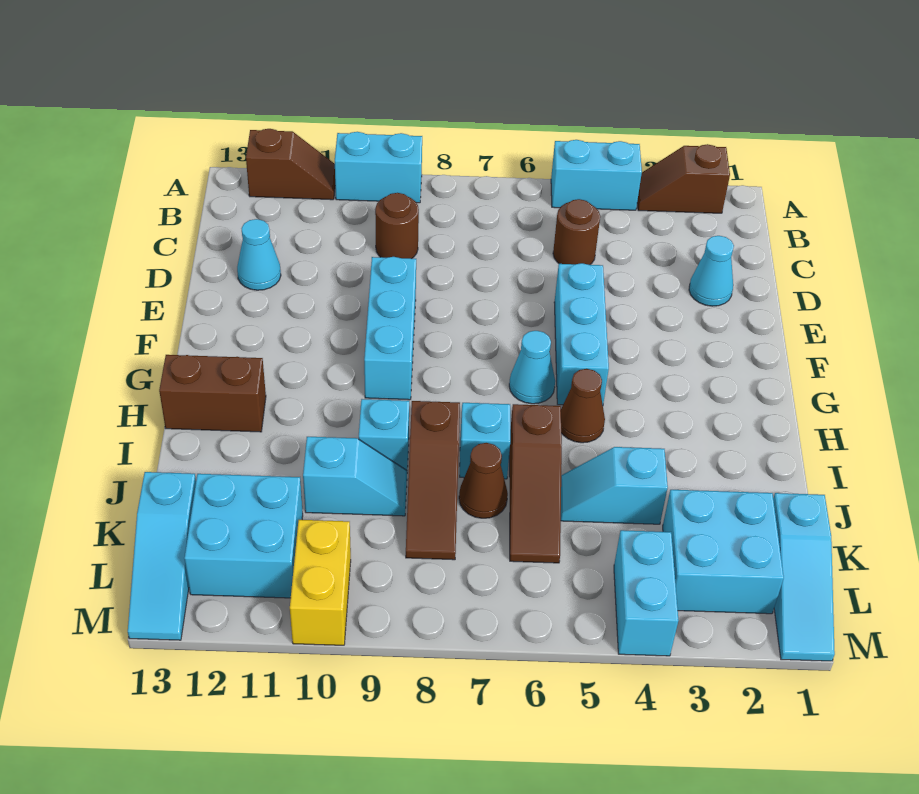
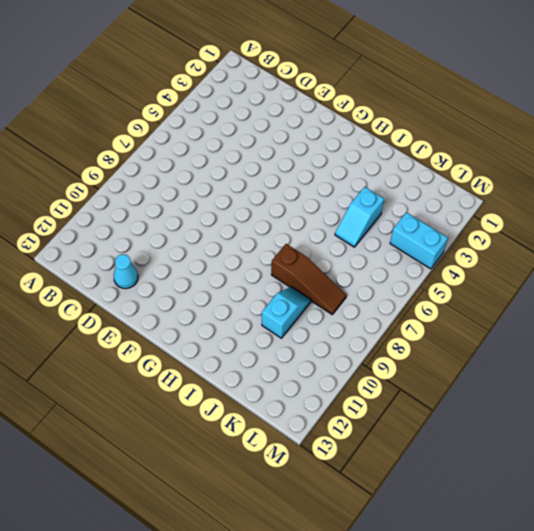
none -> brown slope A2:A3 level 1 top 2
none -> cyan brick A4:A5 level 1
none -> cyan brick A9:A10 level 1

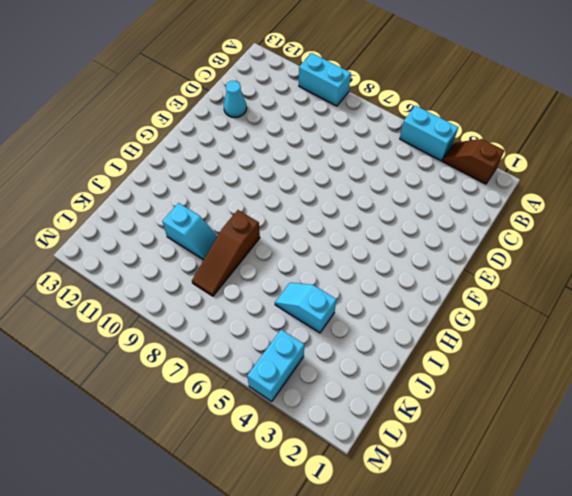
none -> brown slope A11:A12 level 1 top 12
none -> brown round brick C5 level 1
none -> brown round brick C9 level 1

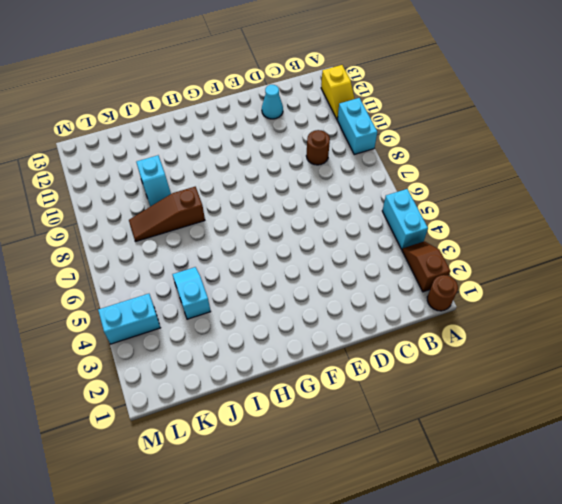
brown round brick A1 level 1 -> brown round brick C5 level 1
yellow slope A11:A12 level 1 top 12 -> brown slope A11:A12 level 1 top 12
none -> cyan cone D2 level 1
none -> cyan brick E5:G5 level 1
none -> cyan brick E9:G9 level 1

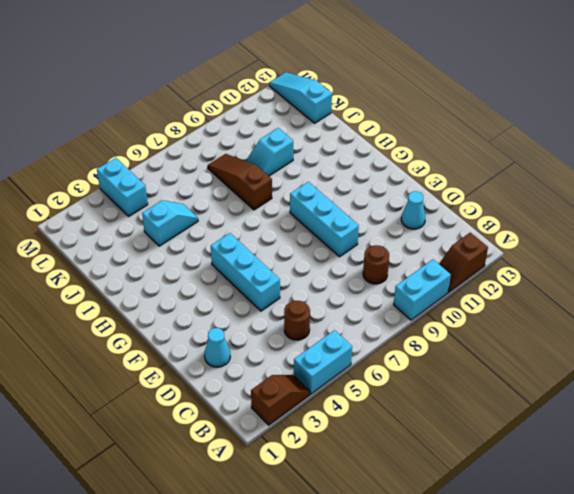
none -> cyan cone G6 level 1
none -> brown cone H5 level 1
none -> brown brick H12:H13 level 1

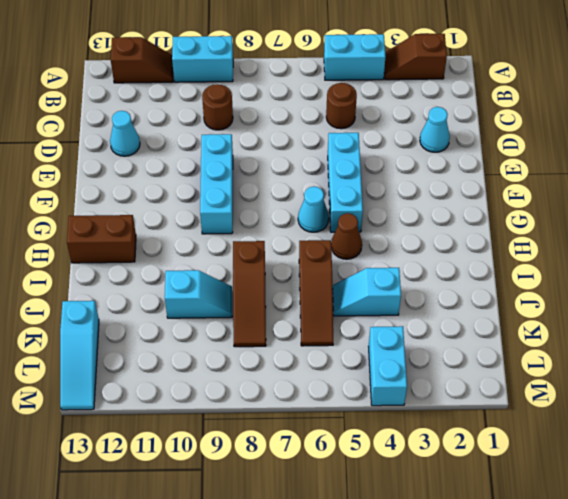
none -> cyan brick I7 level 1
none -> cyan brick I9 level 1
none -> brown cone J7 level 1

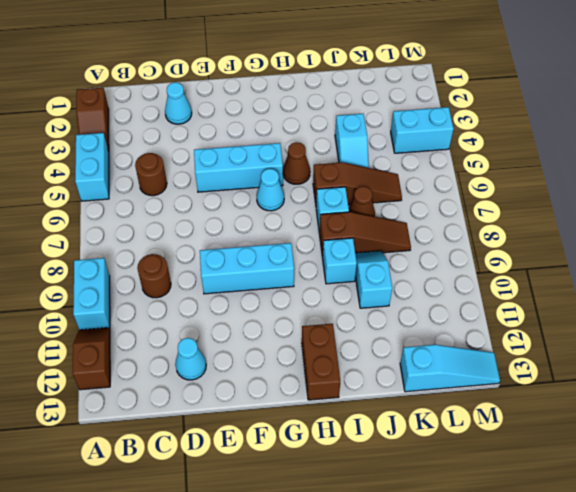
none -> cyan slope K1:M1 level 1 top K
none -> cyan brick K2:L3 level 1
none -> cyan brick K11:L12 level 1

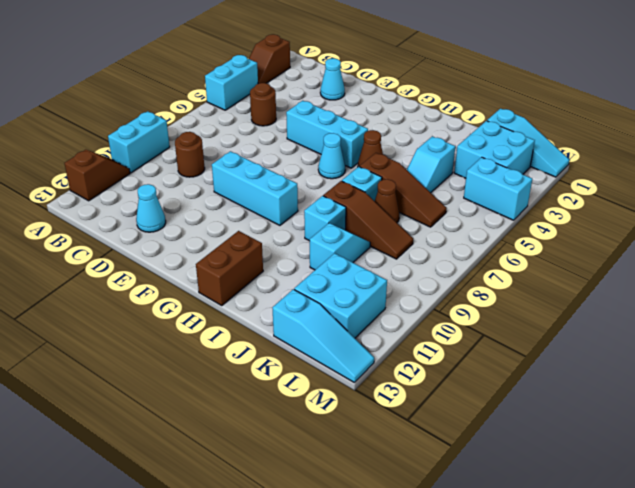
none -> yellow brick L10:M10 level 1

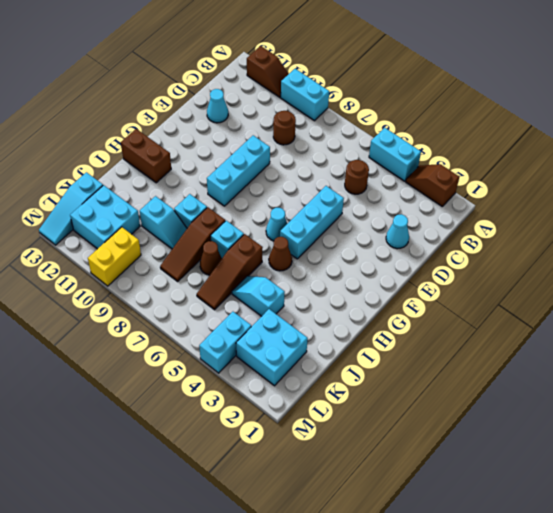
none -> cyan slope K1:M1 level 1 top K

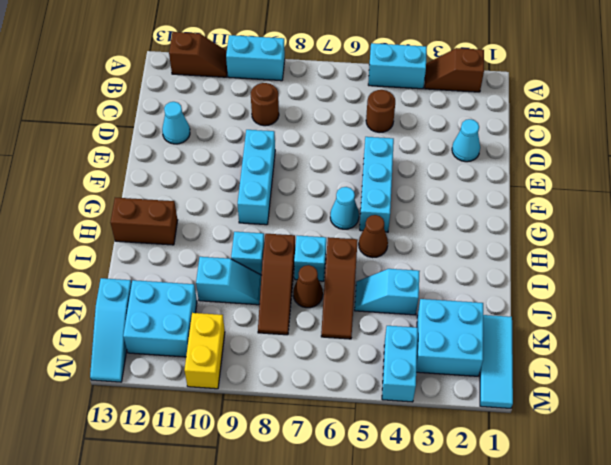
cyan tile K1:M1 level 1 -> cyan slope K1:M1 level 1 top K

